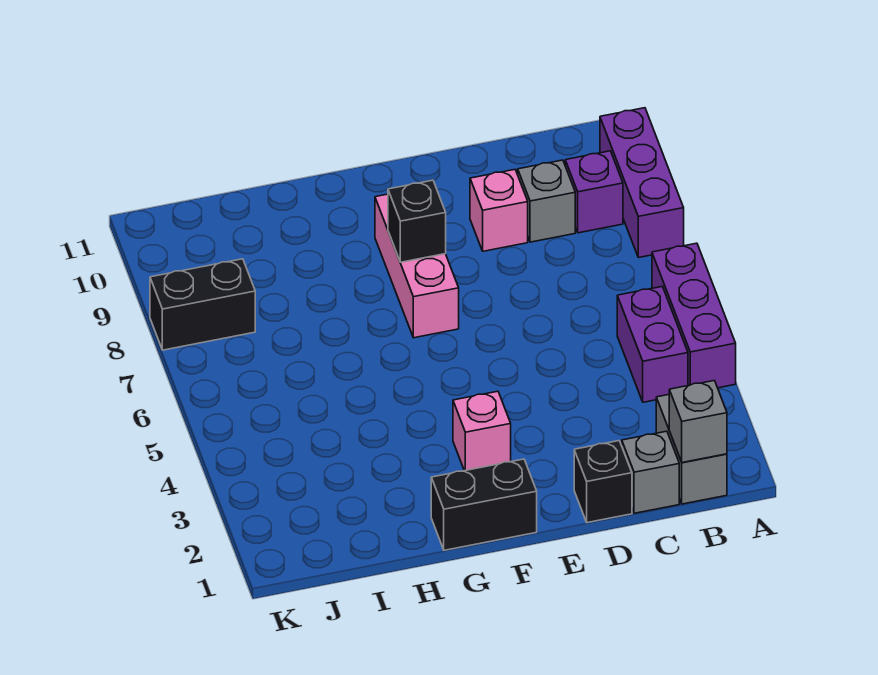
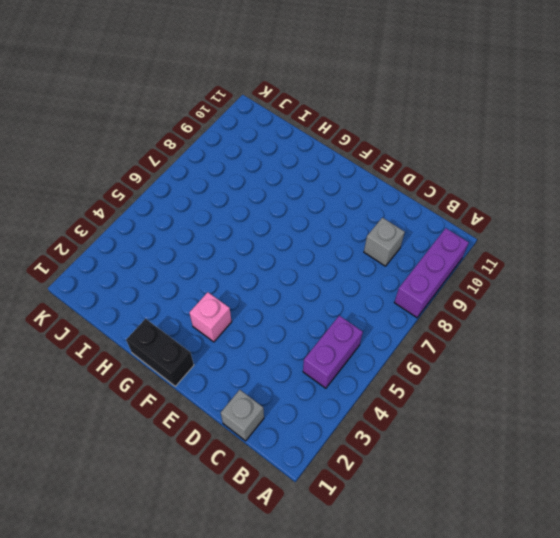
none -> purple brick A4:A6 level 1
none -> grey brick B1:B2 level 1
none -> purple brick B9 level 1

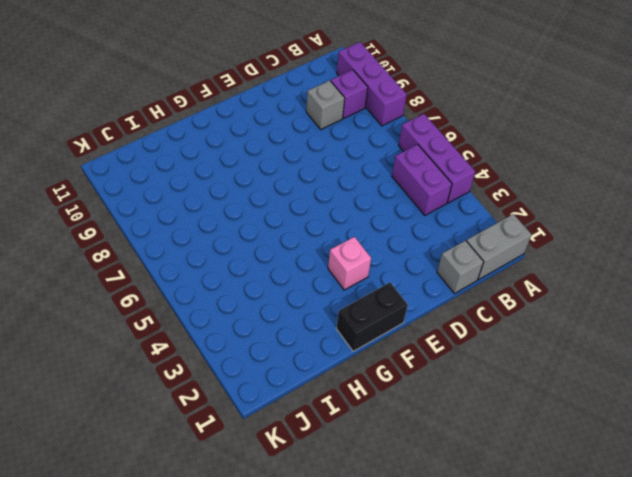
grey brick A1:B1 level 1 -> grey brick B1:B2 level 1
none -> black brick D1 level 1
none -> pink brick D9 level 1
none -> pink brick F7:F9 level 1

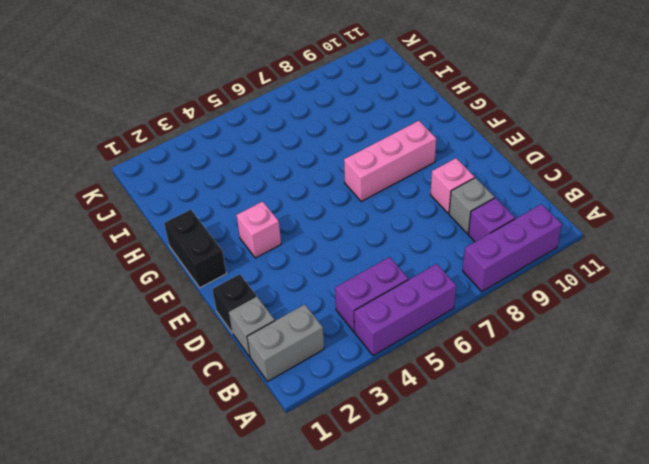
none -> black brick J8:K8 level 1
none -> grey brick B1 level 2
none -> black brick F8 level 2

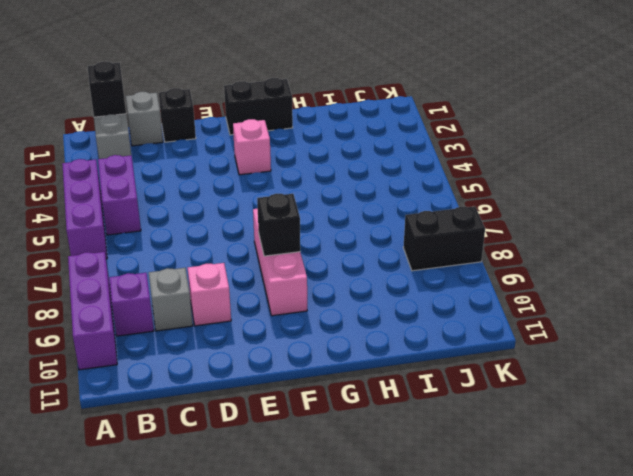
black brick B1 level 2 -> grey brick B1 level 2

